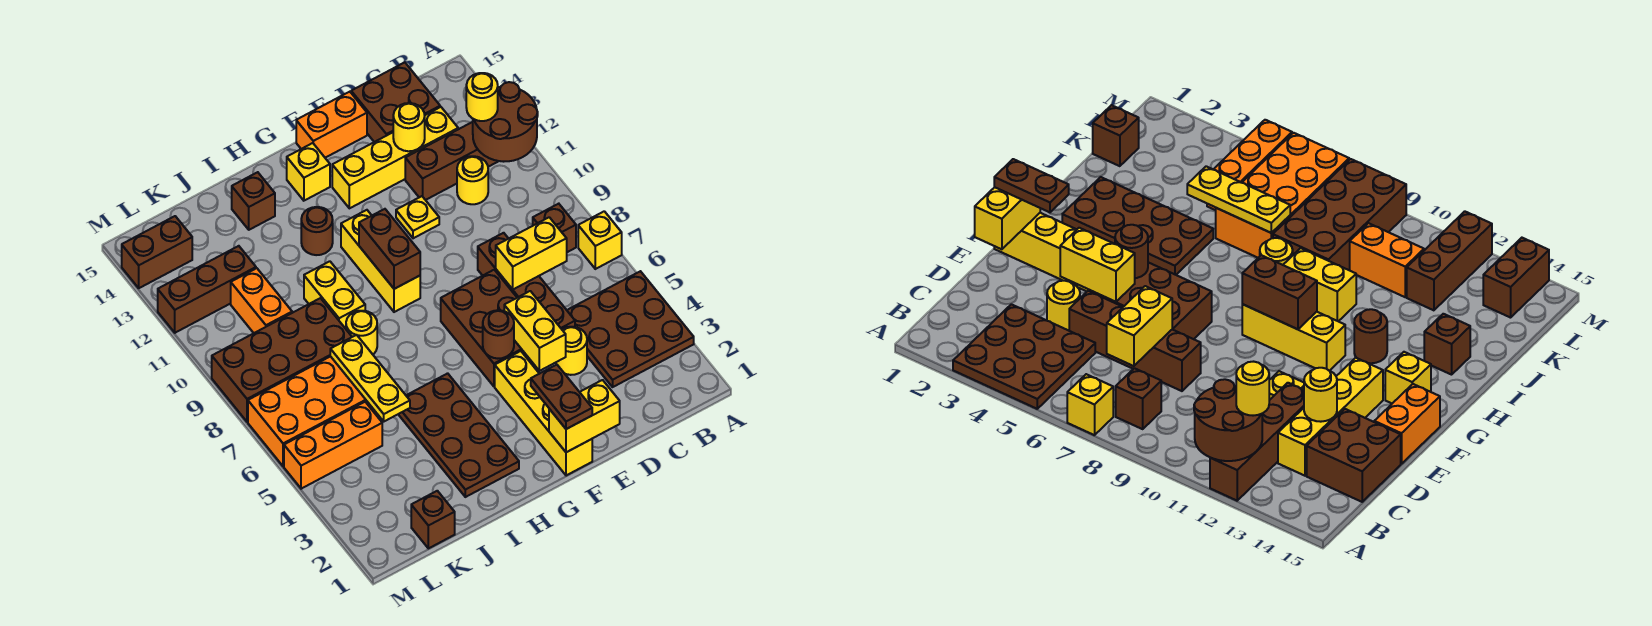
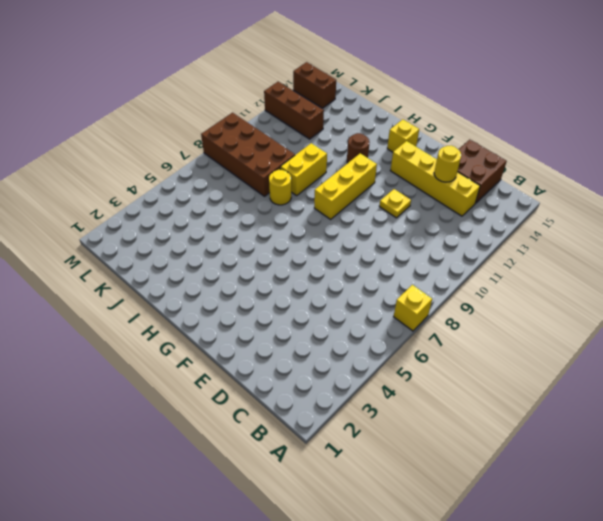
none -> brown plate A3:C5 level 1
none -> brown brick A12:D12 level 1
none -> brown brick B8 level 1
none -> yellow round brick C11 level 1

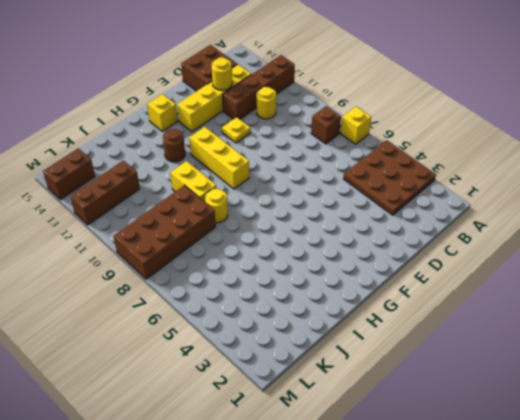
none -> yellow round brick D4 level 1
none -> brown brick D5:D8 level 1
none -> brown brick E5:F7 level 1
none -> orange brick E15:F15 level 1

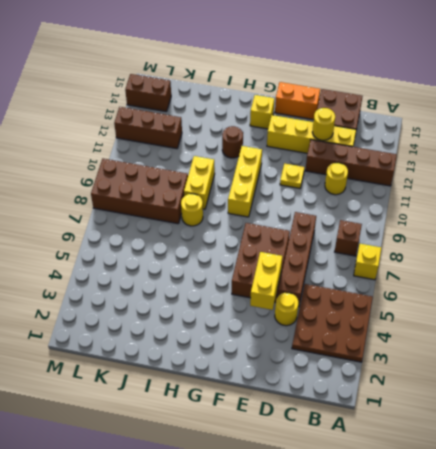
none -> yellow brick F1:F4 level 1
none -> brown plate H2:I5 level 1
none -> brown brick I14 level 1
none -> orange brick J6:M7 level 1

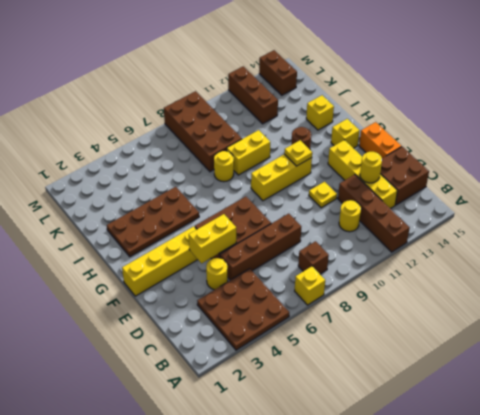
yellow plate G11 level 2 -> none
yellow brick I14 level 1 -> brown brick I14 level 1
none -> orange brick J6:M7 level 1
none -> brown brick K1 level 1
none -> orange brick K5:M5 level 1
none -> orange brick K10:K11 level 1

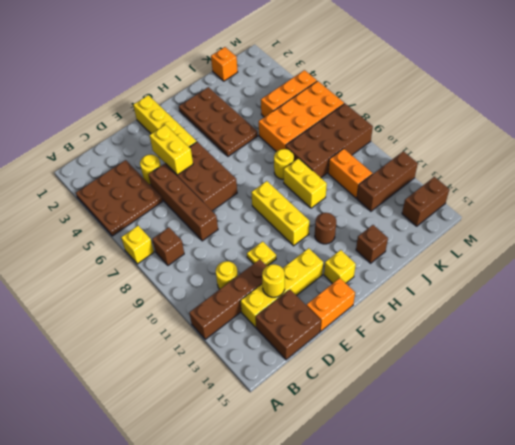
orange brick K1 level 1 -> brown brick K1 level 1
none -> brown round brick A11:B12 level 2
none -> yellow brick C7:D7 level 2
none -> yellow brick E1:F1 level 2
none -> brown round brick F5 level 2

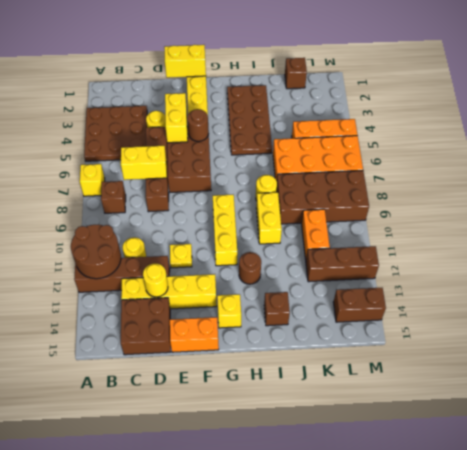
none -> brown brick G9:G10 level 2
none -> yellow plate J5:J7 level 2
none -> yellow round brick B12 level 3
none -> brown plate F1:F2 level 3

